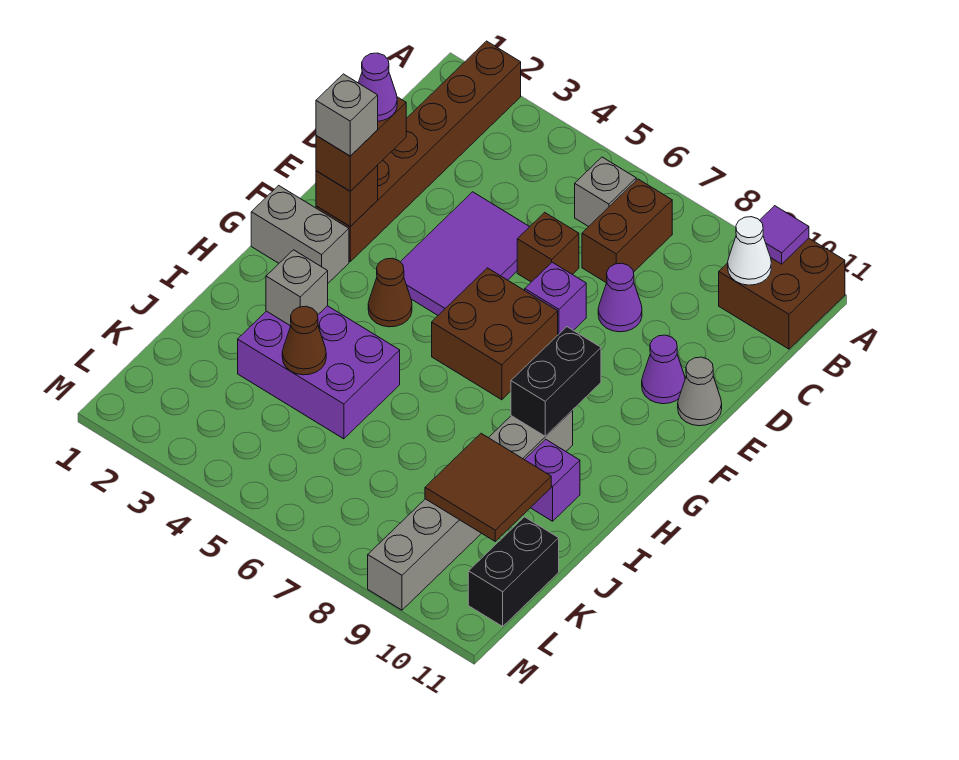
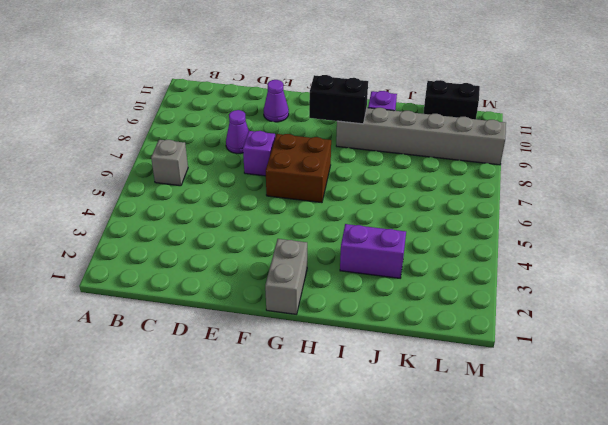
purple brick I3:J3 level 1 -> purple brick I3:J5 level 1
none -> brown brick A2:F2 level 1
none -> brown brick A10:B11 level 1
none -> brown brick B7:C7 level 1

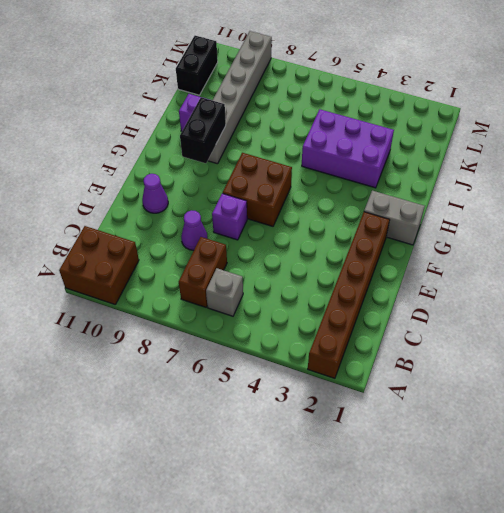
none -> purple tile D4:F5 level 1
none -> brown brick D6 level 1
none -> grey cone E11 level 1

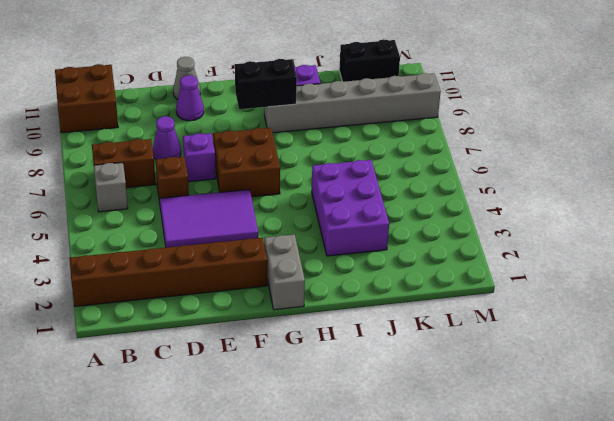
none -> brown cone G4 level 1
none -> purple tile A10 level 2
none -> white cone B10 level 2

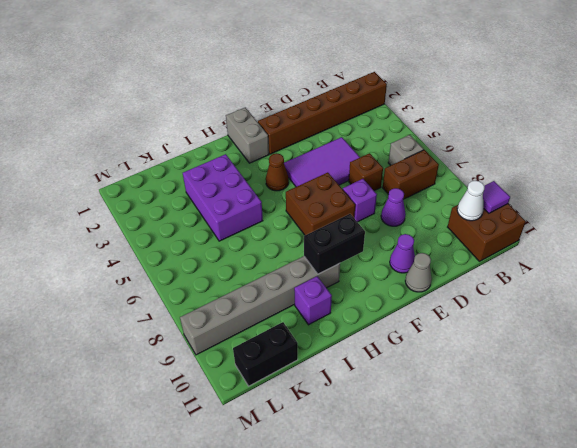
none -> brown brick F2 level 2
none -> grey brick I3 level 2
none -> brown cone J4 level 2

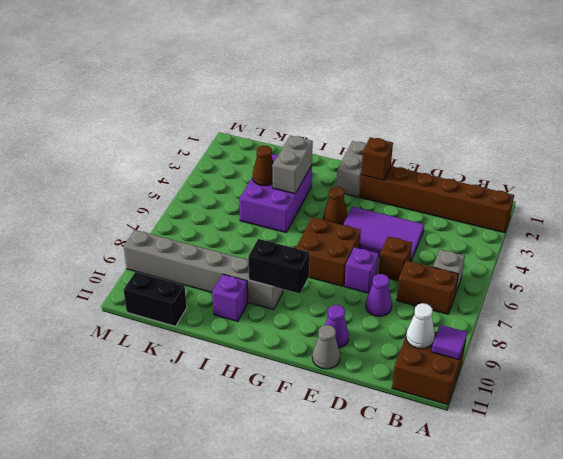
grey brick I3:I4 level 2 -> grey brick I3 level 2
none -> brown tile J9:K10 level 2
none -> brown brick E2:F2 level 3
none -> purple cone E2 level 4

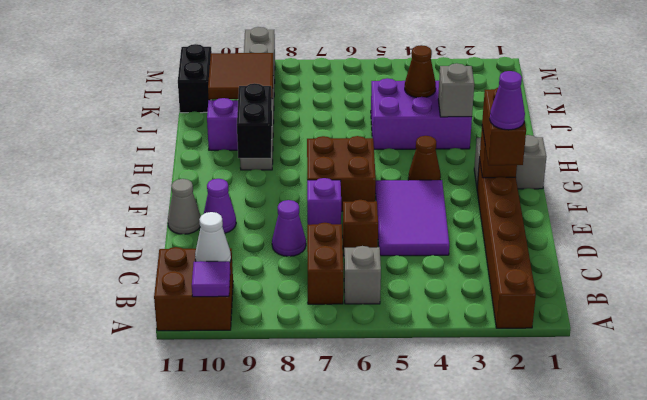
none -> grey brick F2 level 4

